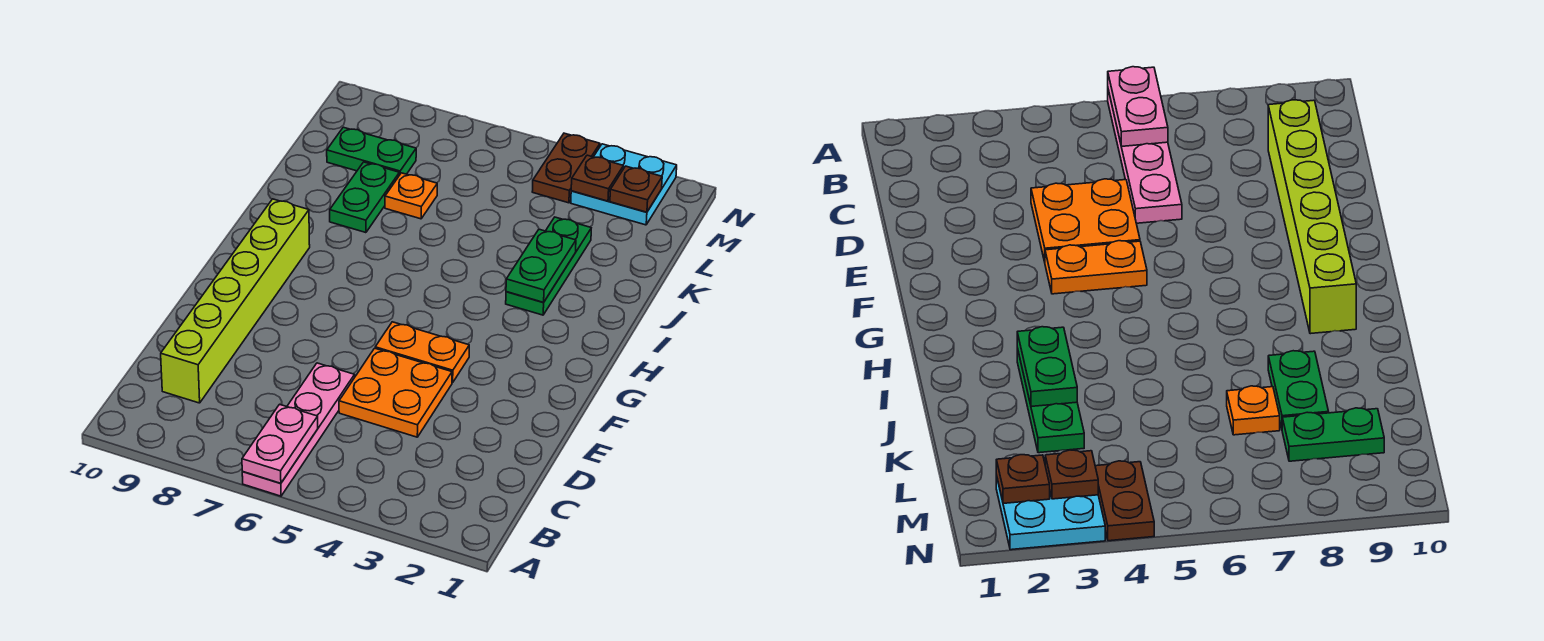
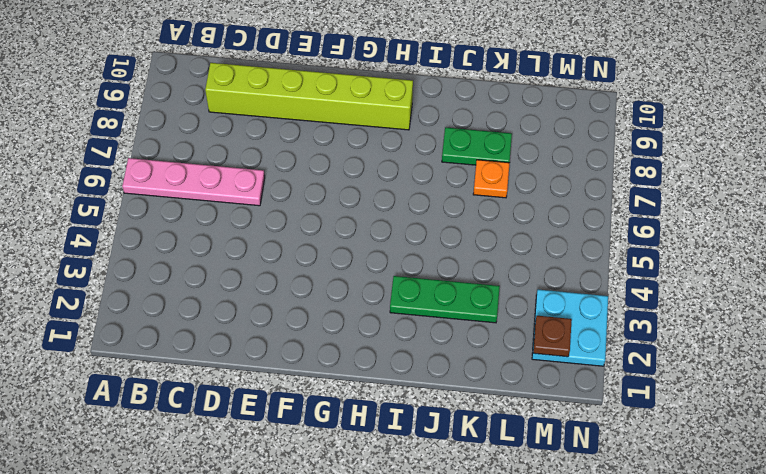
none -> orange plate D4:E5 level 1
none -> orange plate F4:F5 level 1
none -> green plate L8:L9 level 1

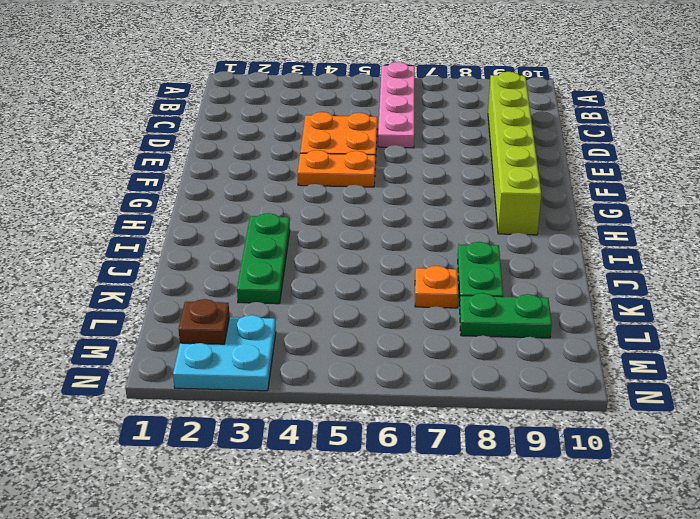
none -> brown plate M4:N4 level 1
none -> pink plate A6:B6 level 2
none -> green plate I3:J3 level 2

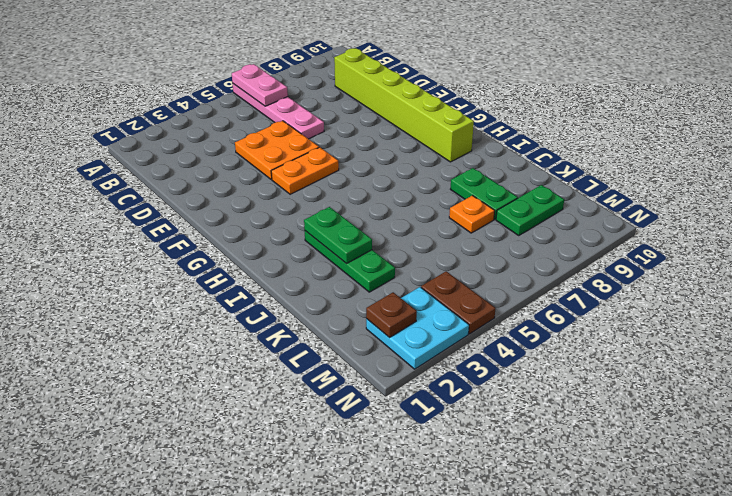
none -> brown plate M3 level 2

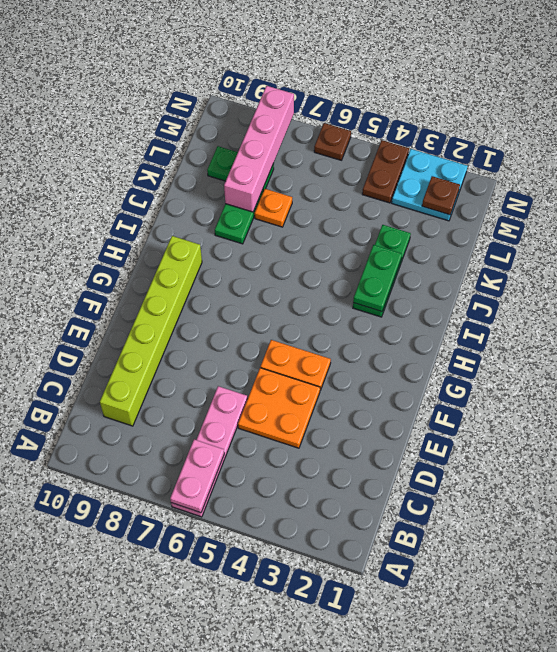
pink brick K8:N8 level 2 -> none
brown plate N6 level 1 -> brown plate M3 level 2

